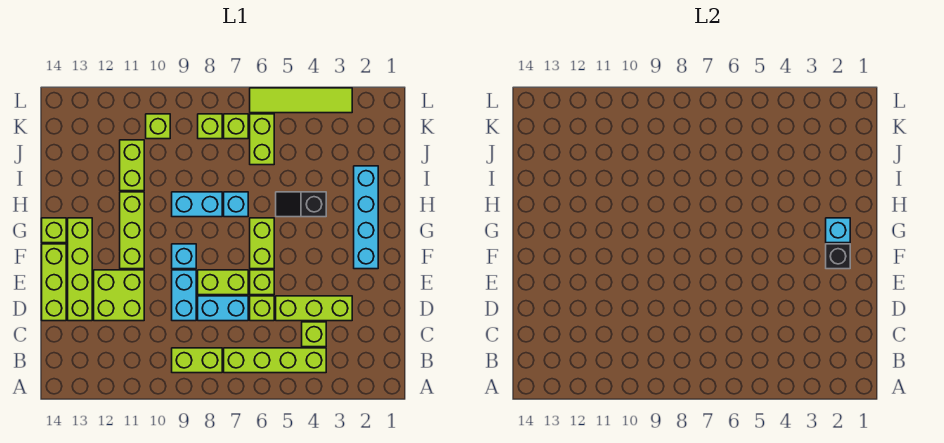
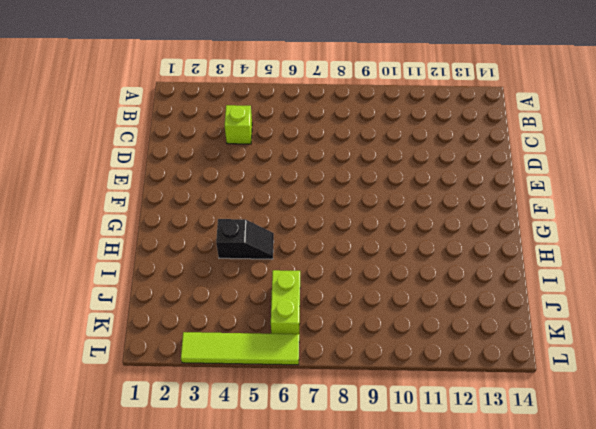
none -> lime brick B4:B7 level 1
none -> lime brick B8:B9 level 1
none -> lime brick D3:D5 level 1

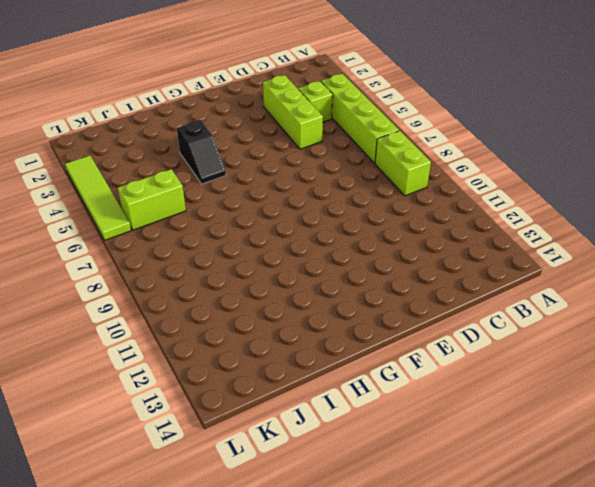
none -> lime brick D6 level 1
none -> cyan brick D7:D8 level 1
none -> cyan brick D9:E9 level 1

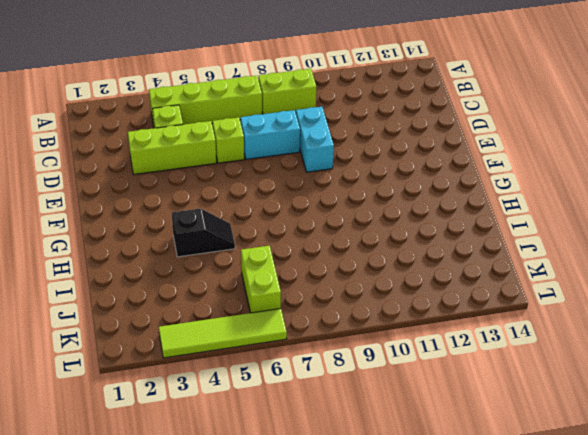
none -> lime brick D11:E12 level 1
none -> lime brick D13:G13 level 1
none -> lime brick D14:F14 level 1

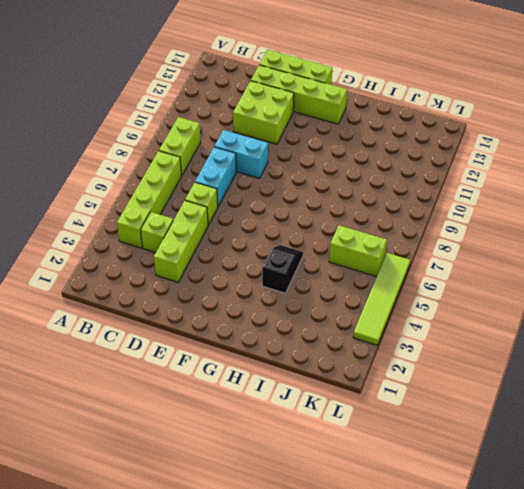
none -> lime brick E6 level 1
none -> lime brick E7:E8 level 1
none -> cyan brick F2:I2 level 1

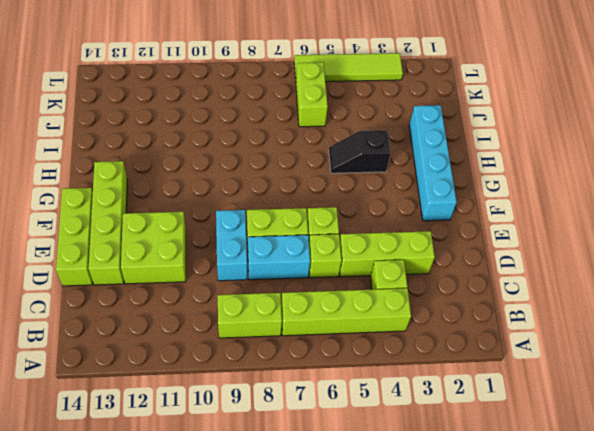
none -> lime brick F6:G6 level 1
none -> cyan brick F9 level 1
none -> lime brick F11:H11 level 1

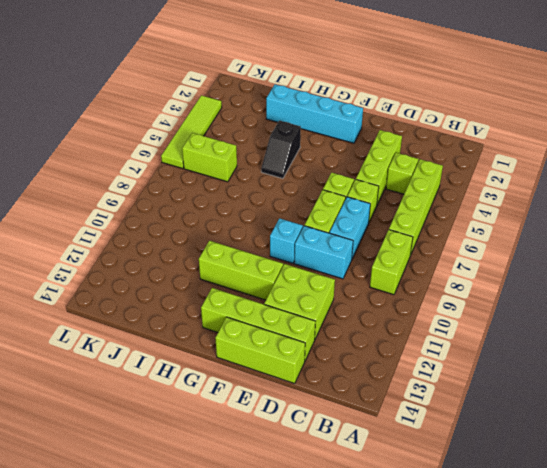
none -> lime brick F6:G6 level 1
none -> lime brick G14 level 1
none -> cyan brick H7 level 1

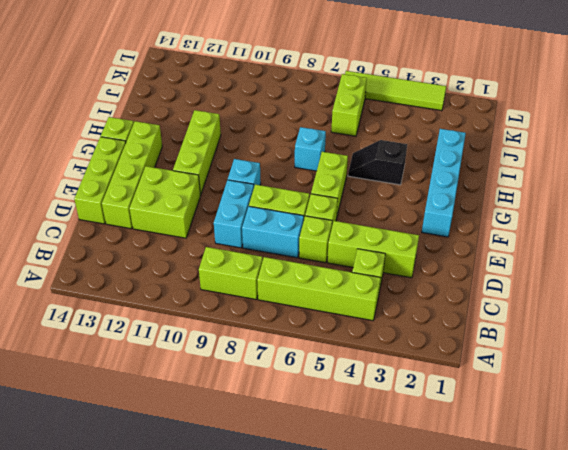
none -> cyan brick H8:H9 level 1
none -> lime brick I11:J11 level 1
none -> lime brick K7 level 1

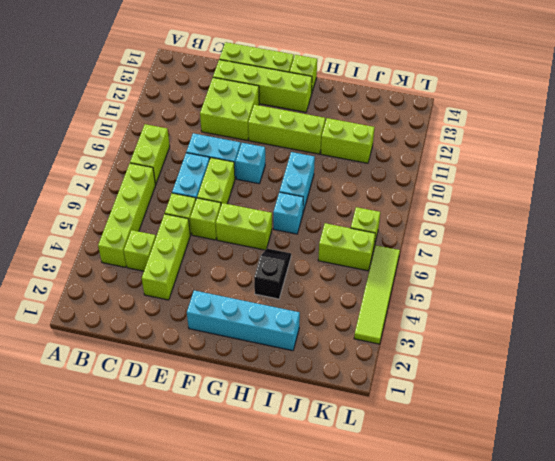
none -> lime brick K8 level 1
none -> lime brick K10 level 1
none -> black brick F2 level 2

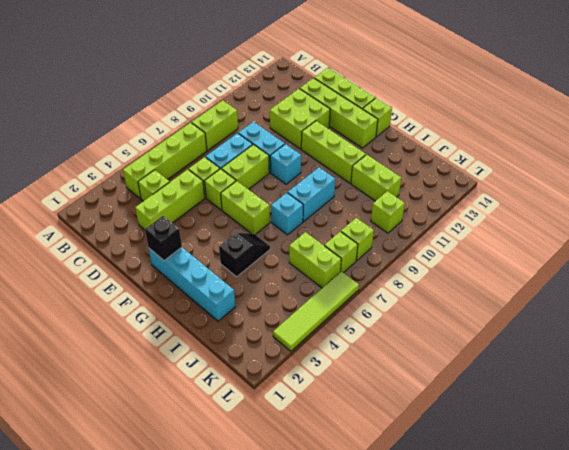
none -> cyan brick G2 level 2

